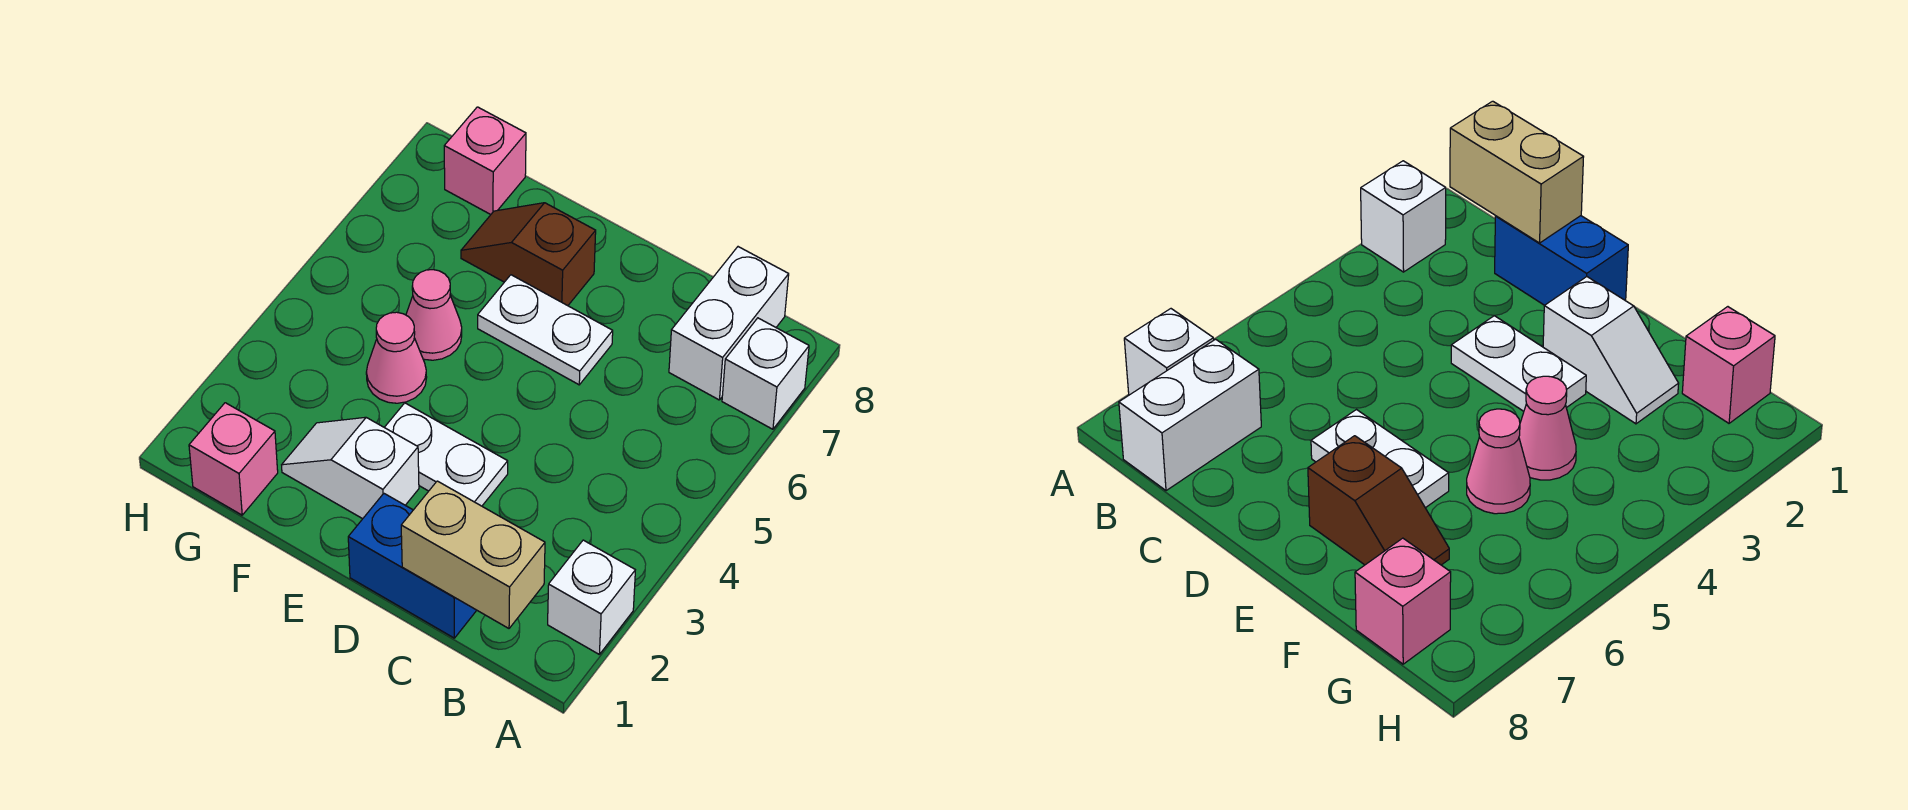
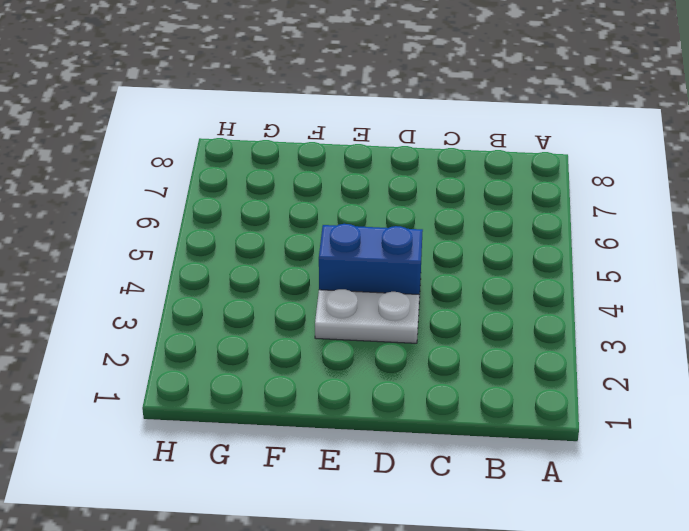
blue brick D4:E4 level 1 -> blue brick C1:D1 level 1
none -> white brick A2 level 1
none -> white brick A7 level 1
none -> white brick B7:B8 level 1

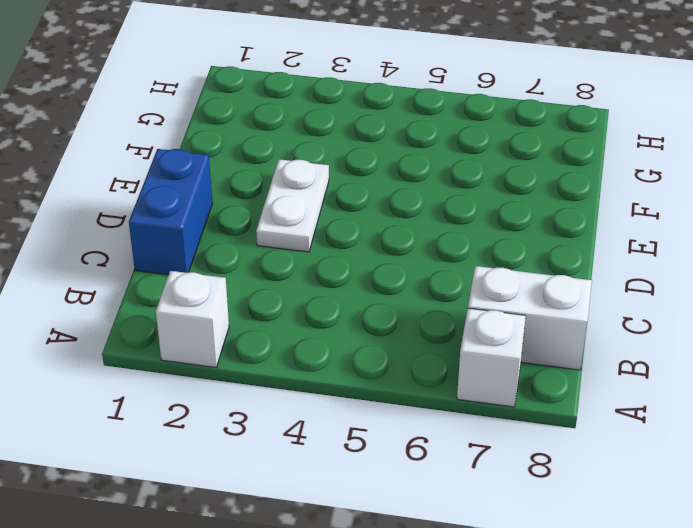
none -> white plate D6:E6 level 1
none -> white slope E2:F2 level 1 top E
none -> brown slope E7:F7 level 1 top E

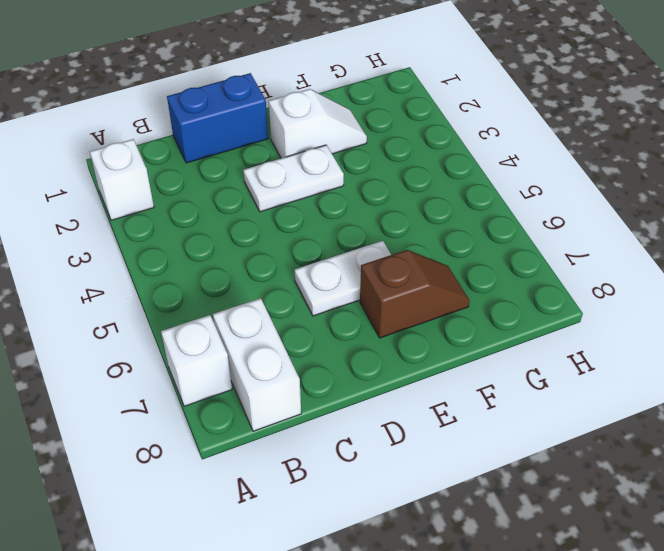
none -> pink cone F4 level 1
none -> pink cone F5 level 1
none -> pink brick G1 level 1

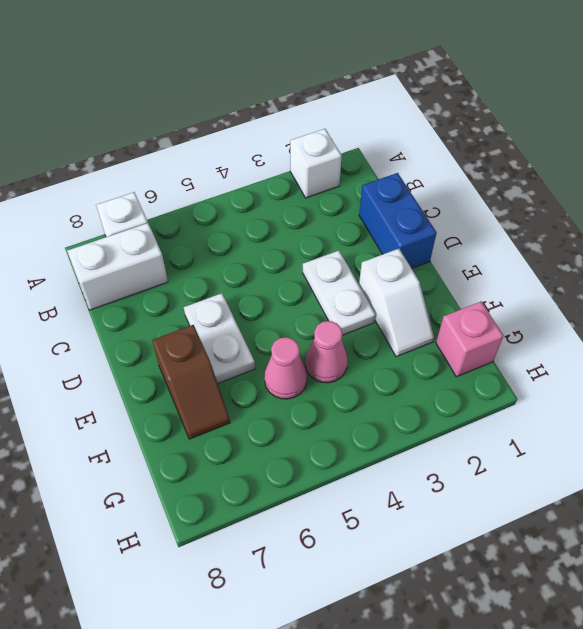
none -> pink brick G8 level 1
none -> tan brick B1:C1 level 2

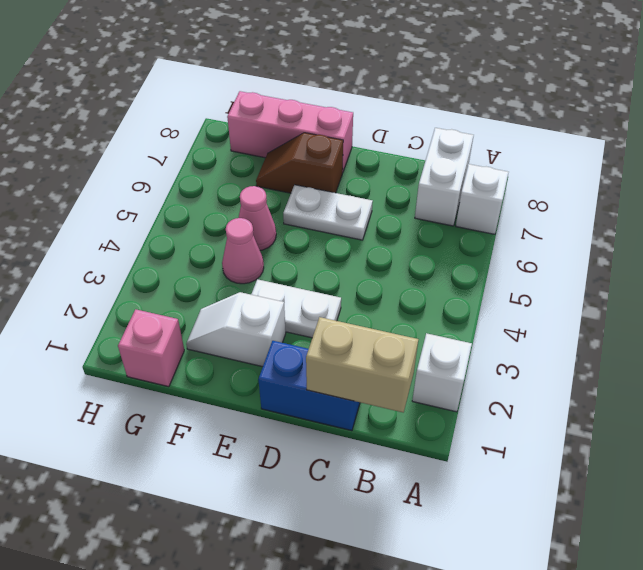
pink brick E8:G8 level 1 -> pink brick G8 level 1

